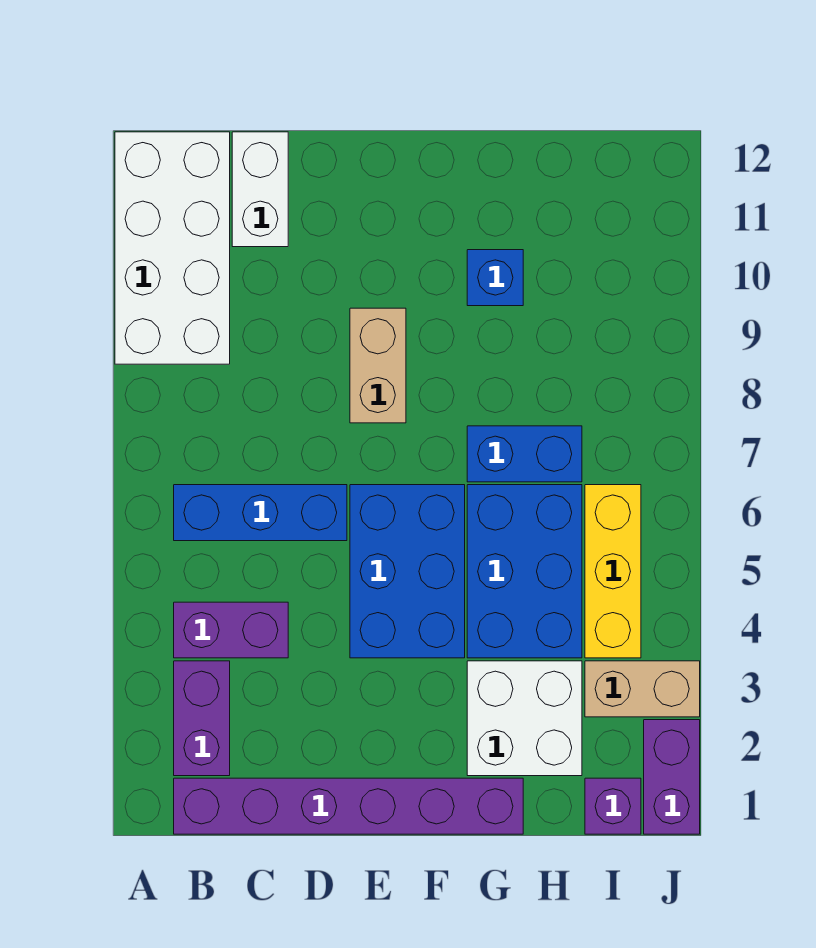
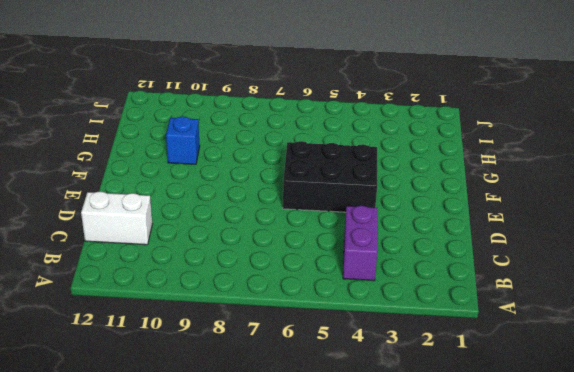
black brick E4:F6 level 1 -> blue brick E4:F6 level 1
none -> white brick A9:B12 level 1
none -> purple brick B1:G1 level 1
none -> purple brick B2:B3 level 1

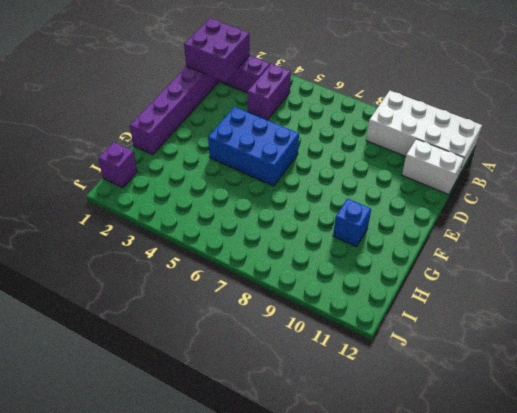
purple brick B1:C2 level 2 -> none
none -> blue brick B6:D6 level 1
none -> tan brick E8:E9 level 1
none -> white brick G2:H3 level 1

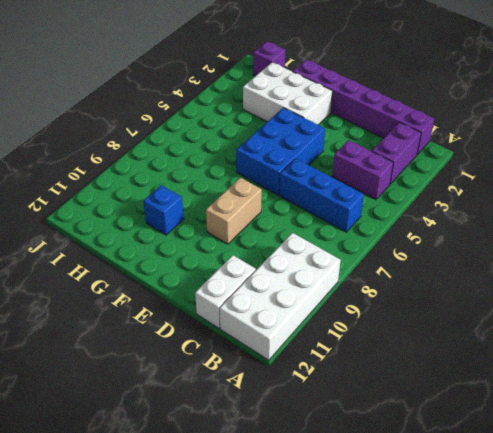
white brick F2:H3 level 1 -> white brick G2:H3 level 1
none -> blue brick G4:H6 level 1
none -> blue brick G7:H7 level 1
none -> tan brick I3:J3 level 1

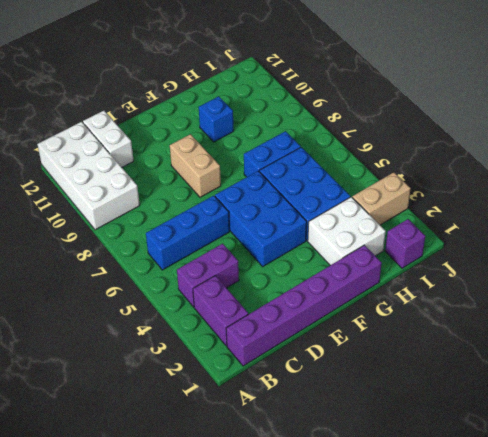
none -> yellow brick I4:I6 level 1
none -> purple brick J1:J2 level 1

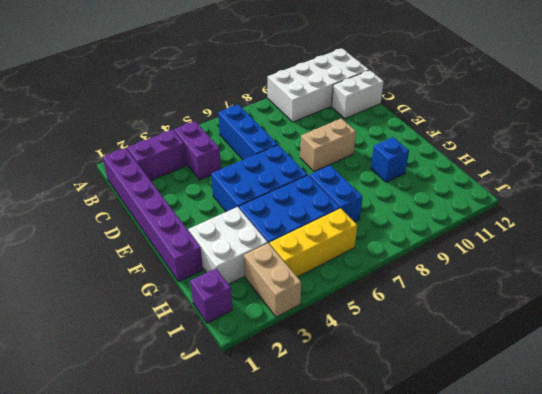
none -> purple brick J1:J2 level 1

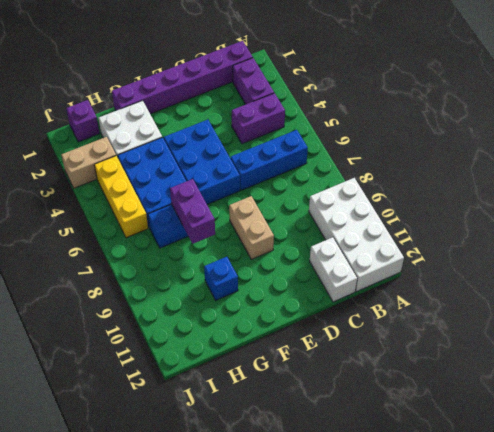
purple brick G7:G8 level 2 -> purple brick J1:J2 level 1

